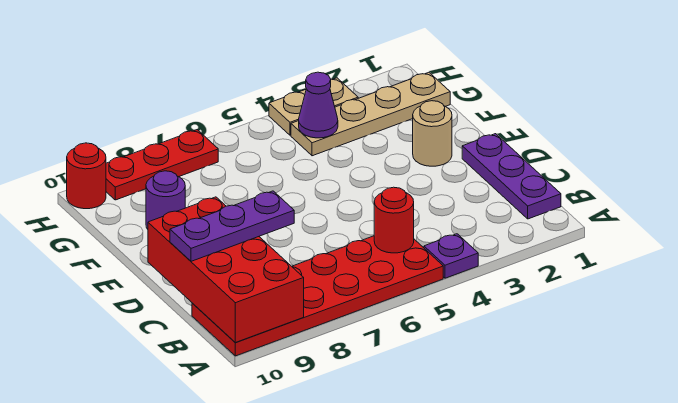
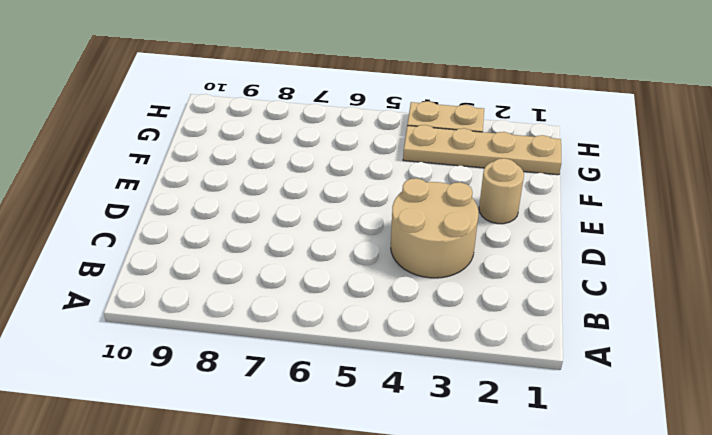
tan round brick C3:D4 level 1 -> none
none -> purple plate A4 level 1
none -> red plate A5:B10 level 1
none -> purple plate B1:D1 level 1

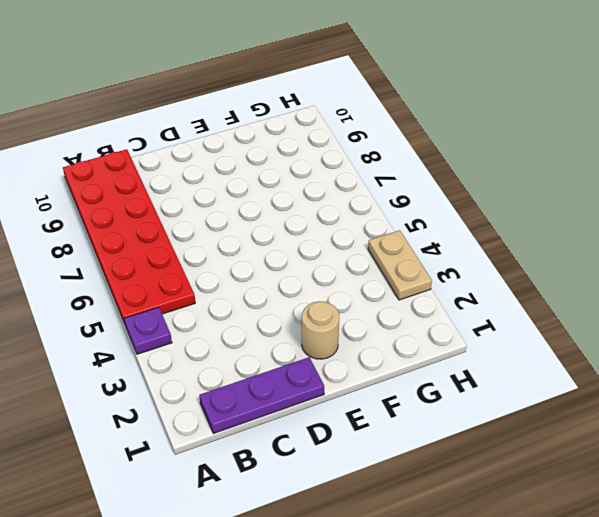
none -> purple round brick F9 level 1
none -> tan plate G1:G4 level 1
none -> red plate H7:H9 level 1

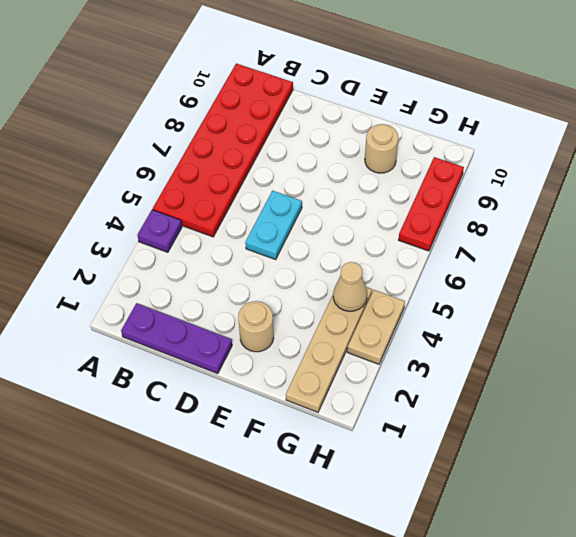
cyan plate D5:D6 level 1 -> none
tan round brick F9 level 1 -> purple round brick F9 level 1
tan cone G4 level 2 -> purple cone G4 level 2
none -> red round brick H10 level 1
none -> red brick A9:D10 level 2
none -> red round brick B5 level 2

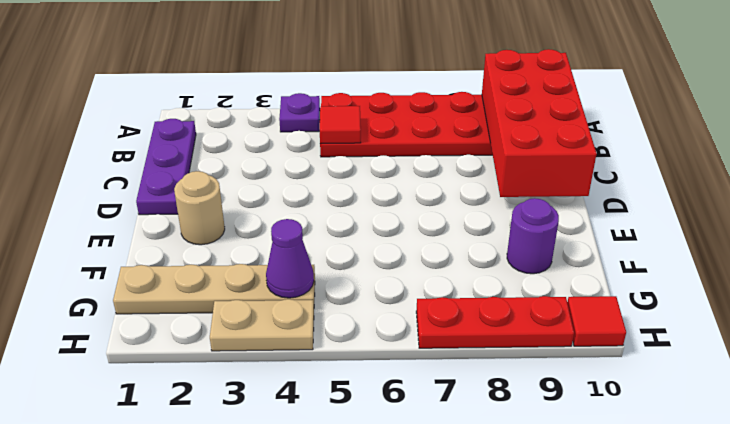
red tile B5 level 2 -> red round brick B5 level 2
red tile H10 level 1 -> red round brick H10 level 1
none -> purple plate C8:C10 level 3

